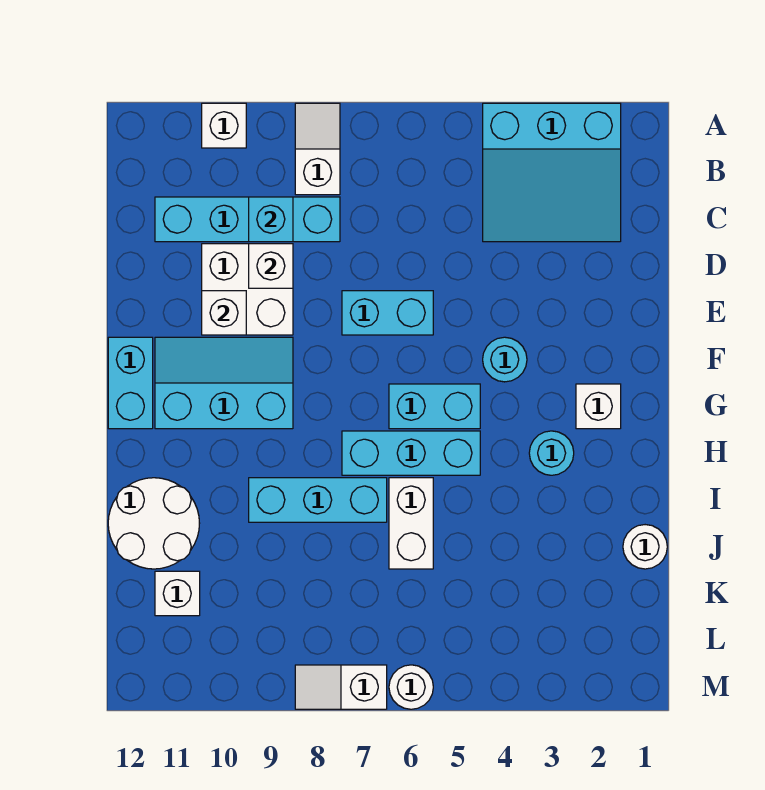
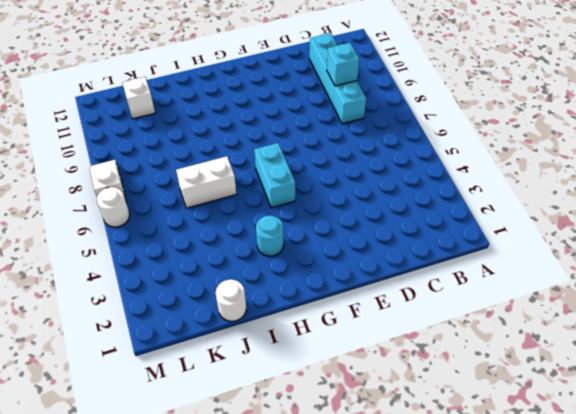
none -> cyan slope A2:C4 level 1 top A
none -> white slope A8:B8 level 1 top B
none -> white brick A10 level 1

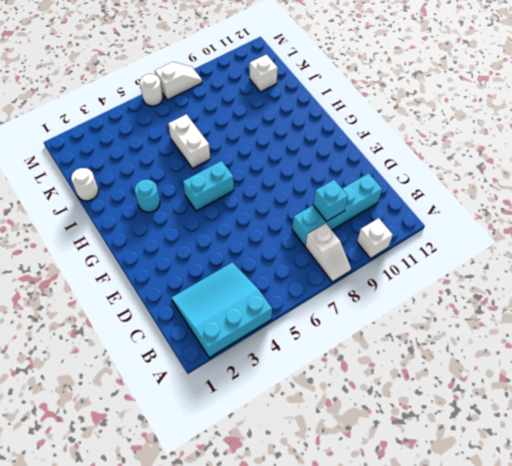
none -> white brick D9:E10 level 1
none -> cyan brick E6:E7 level 1
none -> cyan round brick F4 level 1

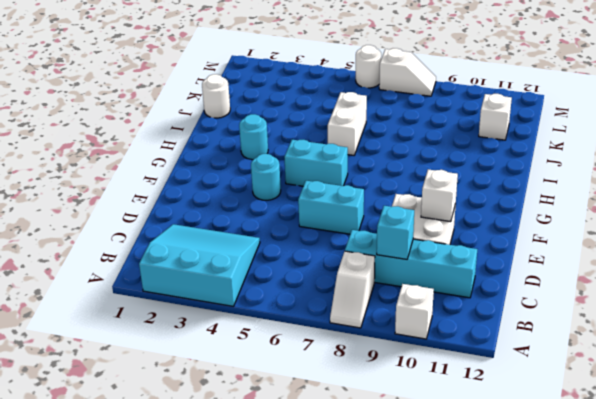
none -> cyan slope F9:G11 level 1 top G
none -> cyan brick F12:G12 level 1
none -> white brick G2 level 1

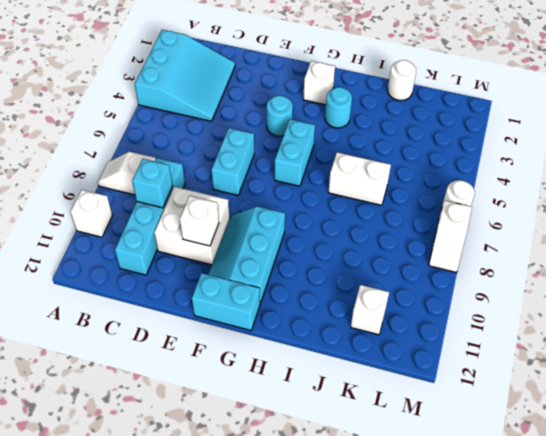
none -> cyan brick H5:H7 level 1
none -> cyan brick I7:I9 level 1
none -> white round brick I11:J12 level 1

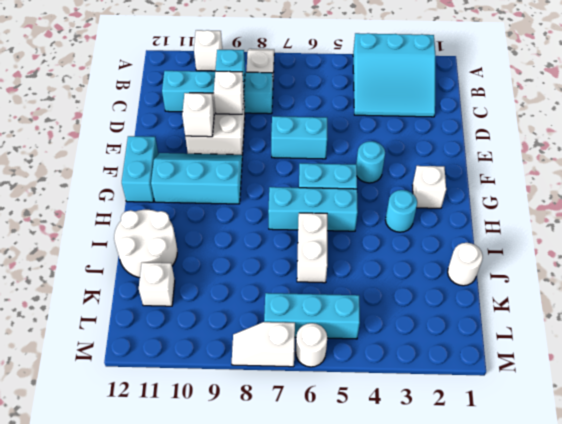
cyan brick L5:L7 level 1 -> cyan brick I7:I9 level 1

